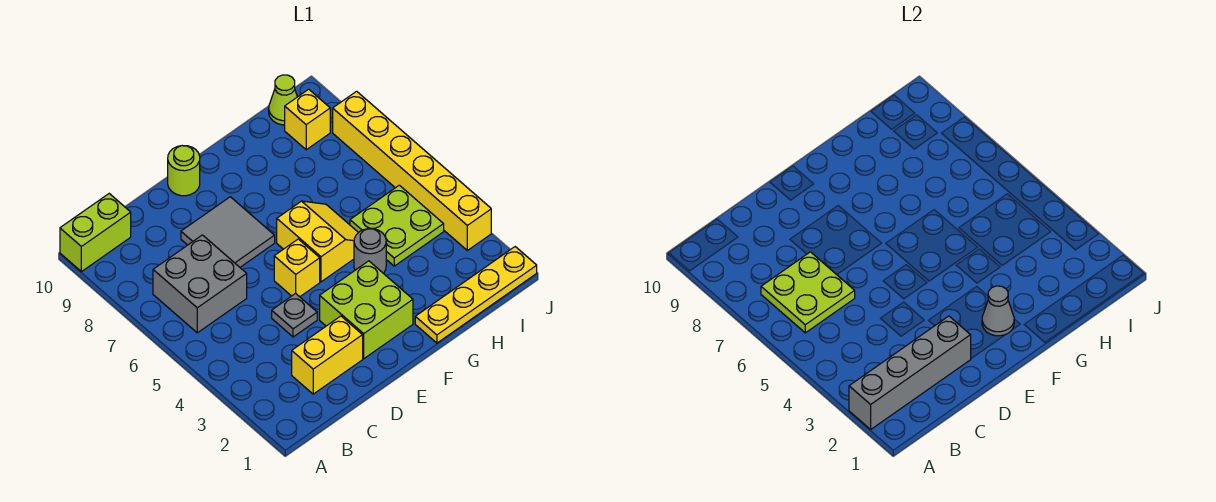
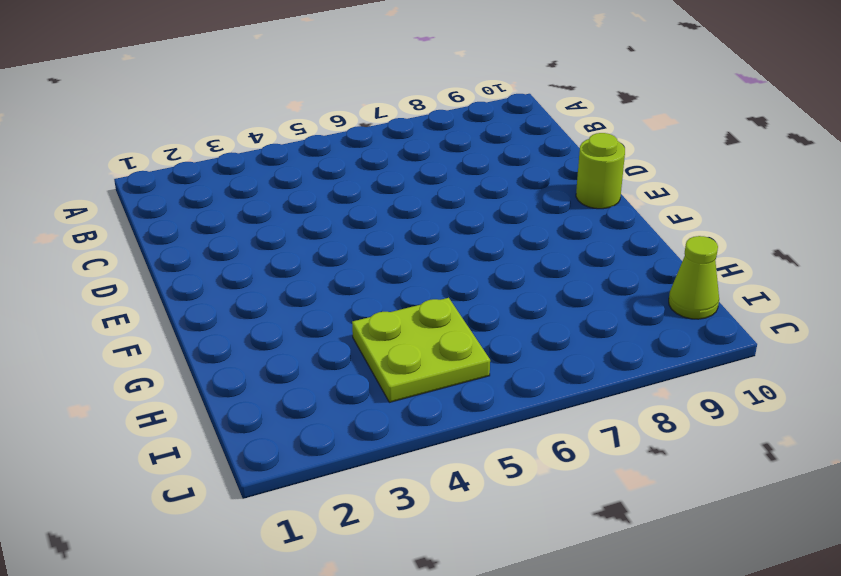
none -> lime brick A10:B10 level 1
none -> grey brick B6:C7 level 1
none -> yellow brick C2:D2 level 1

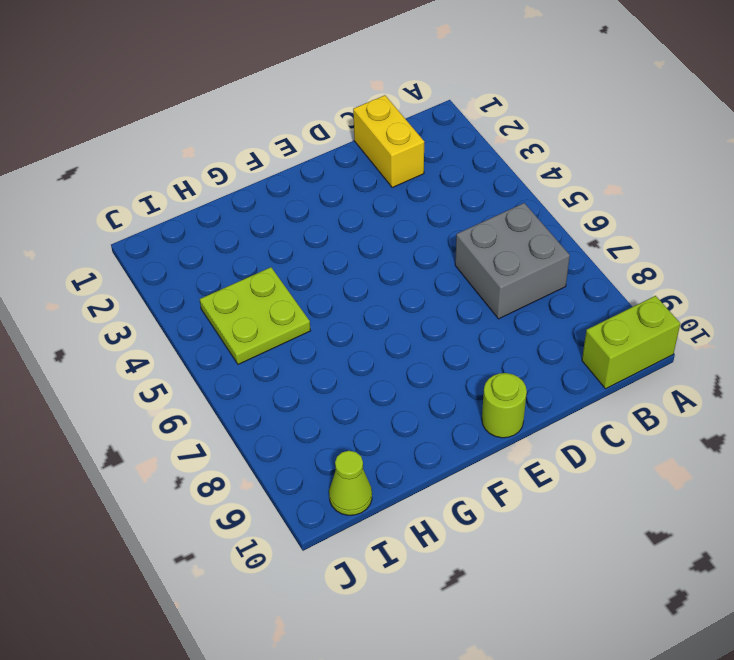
yellow brick C1:C2 level 1 -> yellow brick C2:D2 level 1
none -> grey plate D4 level 1
none -> grey tile D7:E8 level 1
none -> lime brick E2:F3 level 1

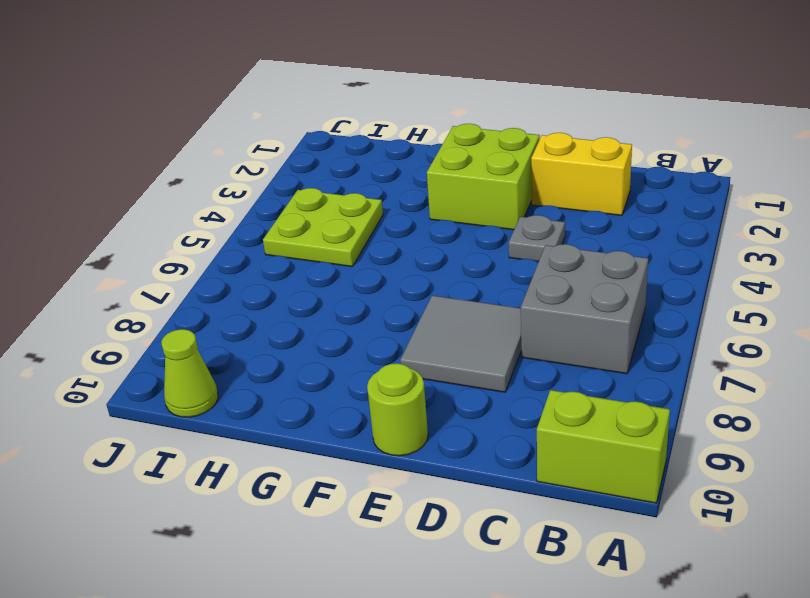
none -> yellow brick E5 level 1
none -> yellow slope F5:G6 level 1 top F
none -> yellow plate G1:J1 level 1

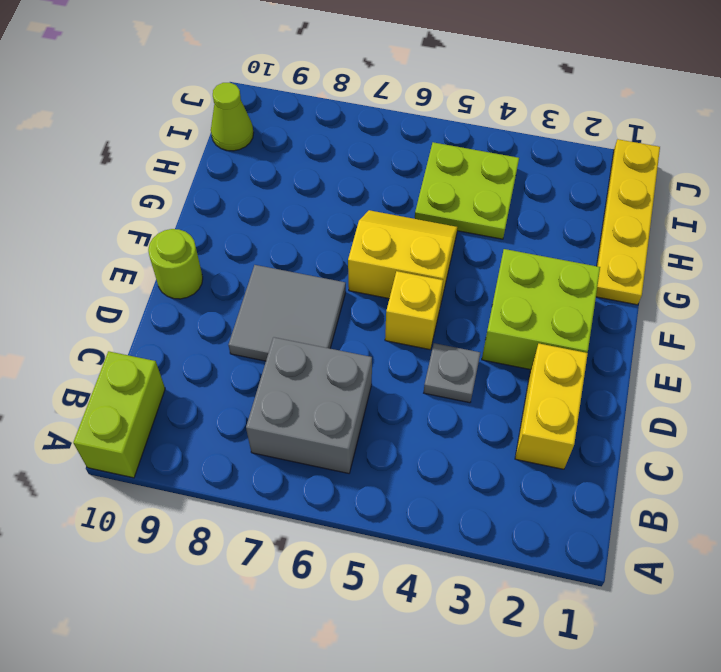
none -> grey round brick G4 level 1
none -> yellow brick I9 level 1
none -> yellow brick J3:J8 level 1

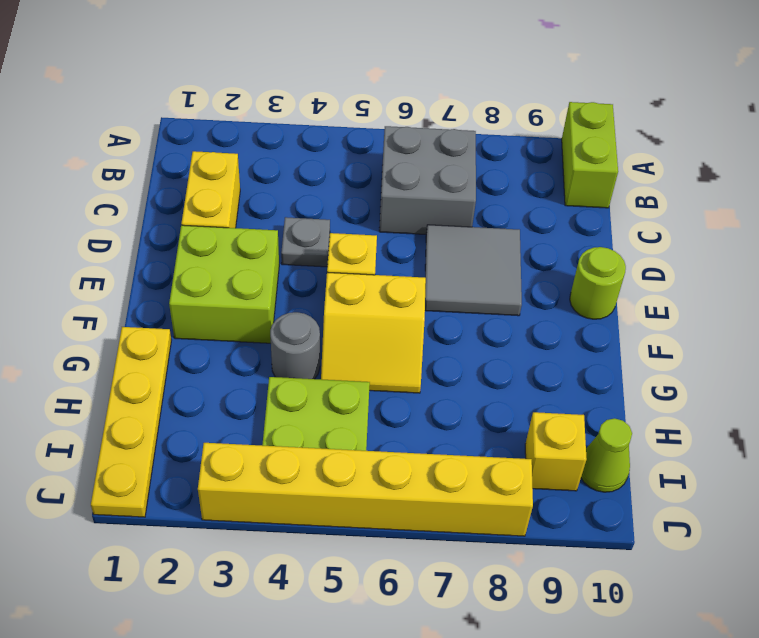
none -> grey brick A2:D2 level 2
none -> lime plate B6:C7 level 2
none -> grey cone F2 level 2

